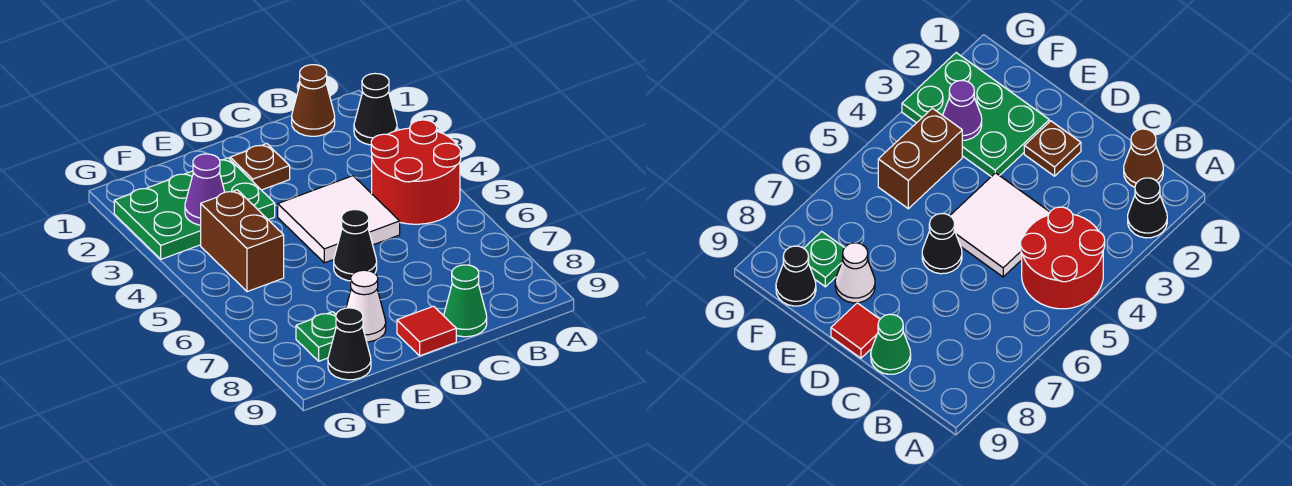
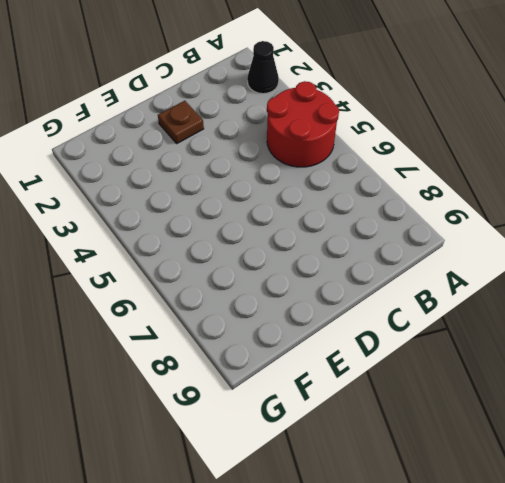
none -> brown cone B1 level 1
none -> white tile C4:D5 level 1
none -> green cone C9 level 1

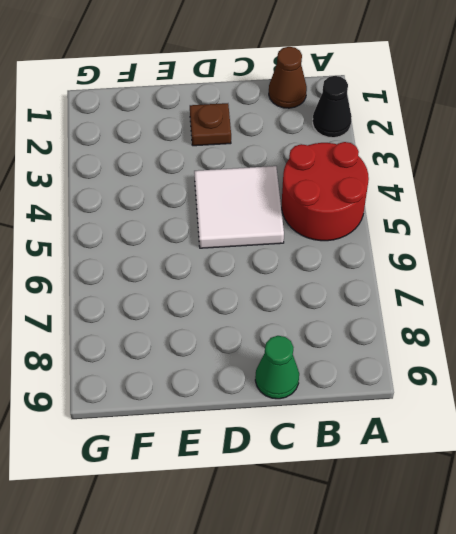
none -> black cone D6 level 1
none -> red tile D9 level 1
none -> green plate E2:G3 level 1

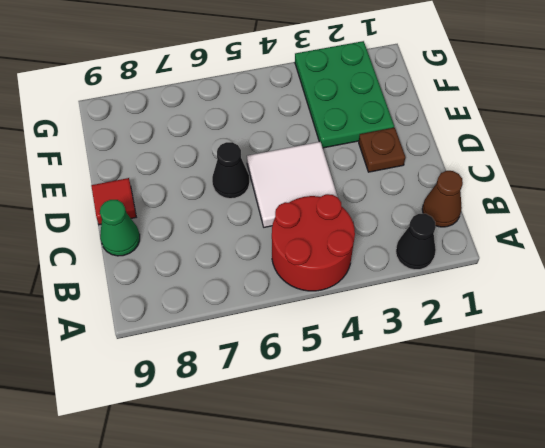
none -> white cone E8 level 1
none -> brown brick F4:F5 level 1
none -> green plate F8 level 1

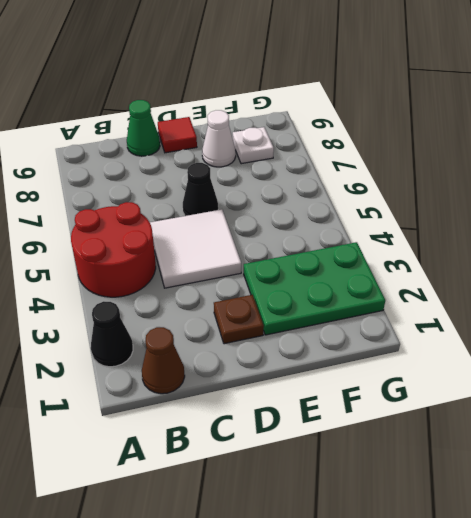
white plate F8 level 1 -> green plate F8 level 1
none -> brown brick F4:F5 level 1
none -> black cone F9 level 1
none -> purple cone F3 level 2

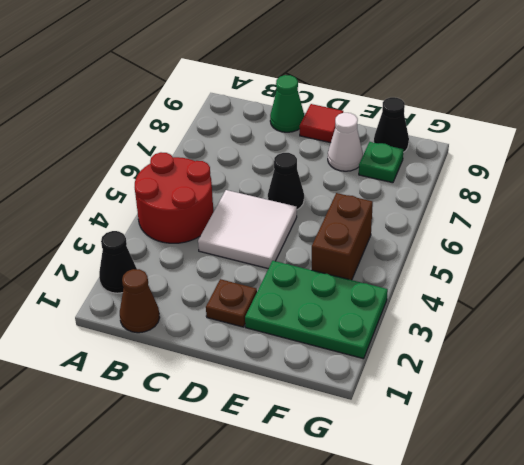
none -> purple cone F3 level 2

